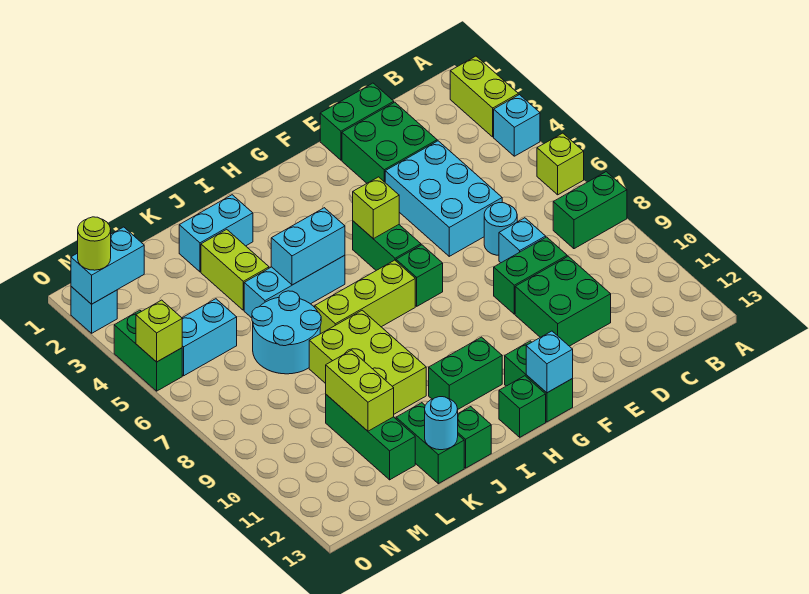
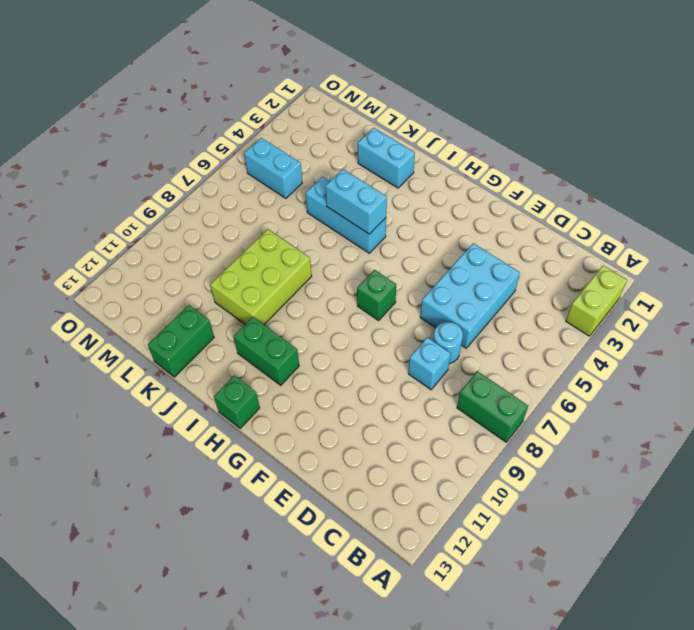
none -> cyan brick A4 level 1
none -> lime brick A6 level 1
none -> green brick D1:E1 level 1
none -> green brick D2:E3 level 1

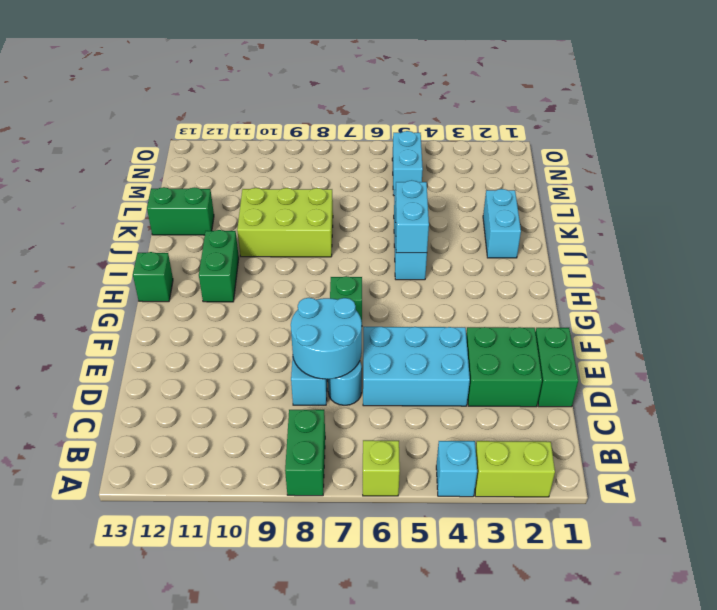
cyan round brick D7:E8 level 2 -> cyan round brick K6:L7 level 1
none -> green brick D9:E9 level 1
none -> green brick D10:E11 level 1
none -> green brick G5:G6 level 1
none -> green brick G12:G13 level 1

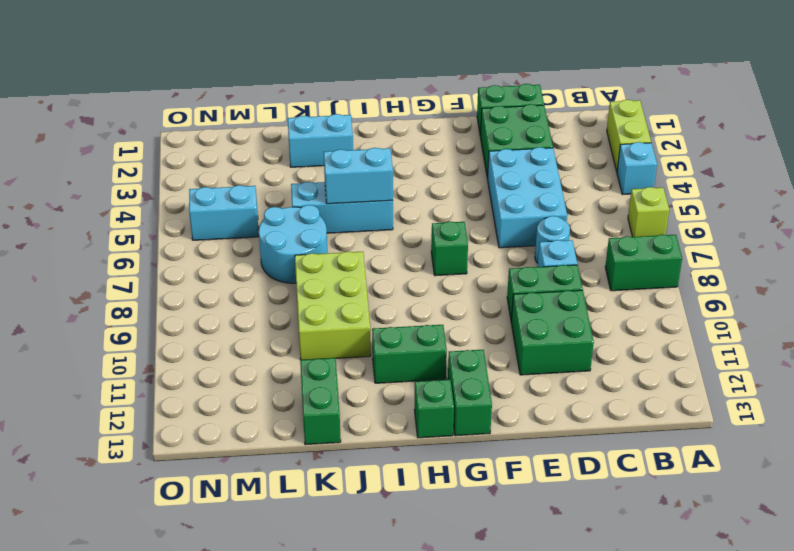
none -> green brick G5:G6 level 1
none -> lime brick H7:J7 level 1
none -> green brick J13 level 1
none -> lime brick K3:K4 level 1

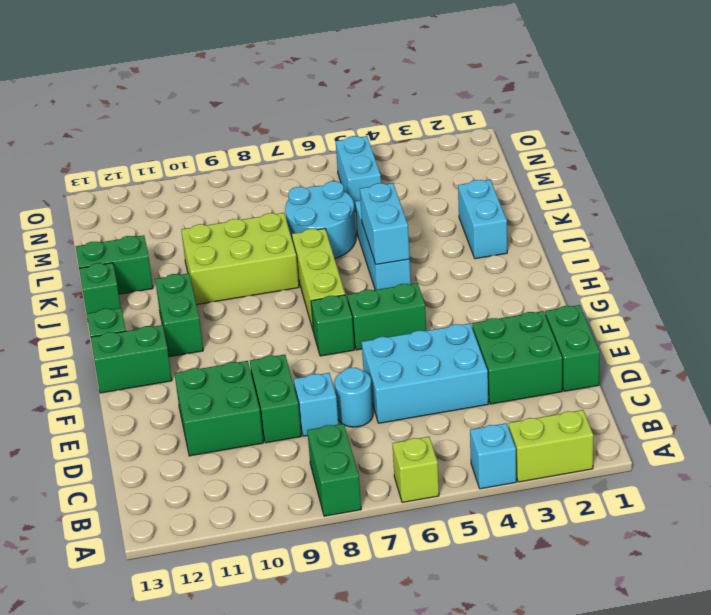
none -> lime brick K3:K4 level 1
none -> green brick L10:L12 level 1
none -> cyan brick O2 level 1
none -> green brick O4:O5 level 1

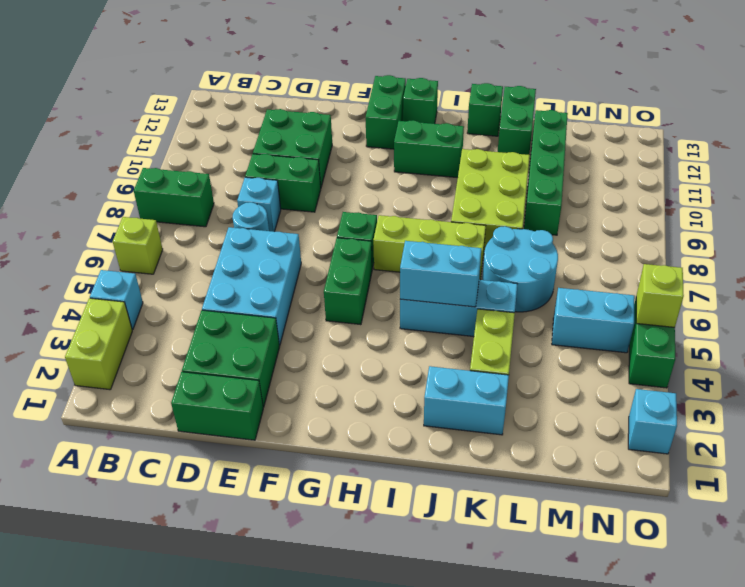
green brick L9:L12 level 1 -> green brick L10:L12 level 1
none -> lime brick G5 level 2
none -> cyan brick G13 level 2
none -> cyan round brick K13 level 2
none -> lime brick L10:L11 level 2

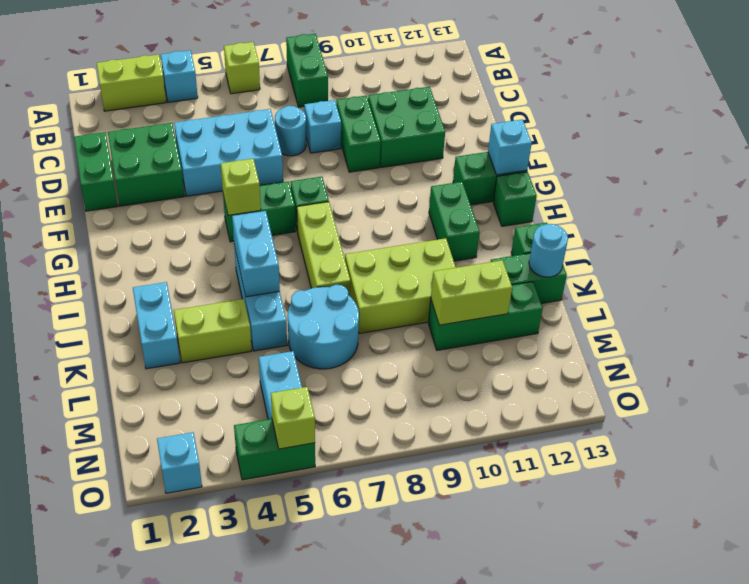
none -> cyan brick N2:O2 level 2
none -> lime round brick O2 level 3

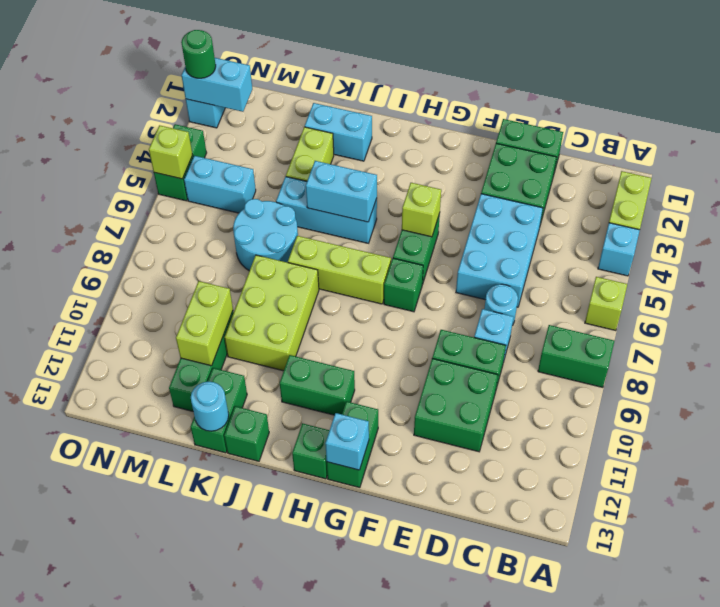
green round brick O2 level 3 -> lime round brick O2 level 3

